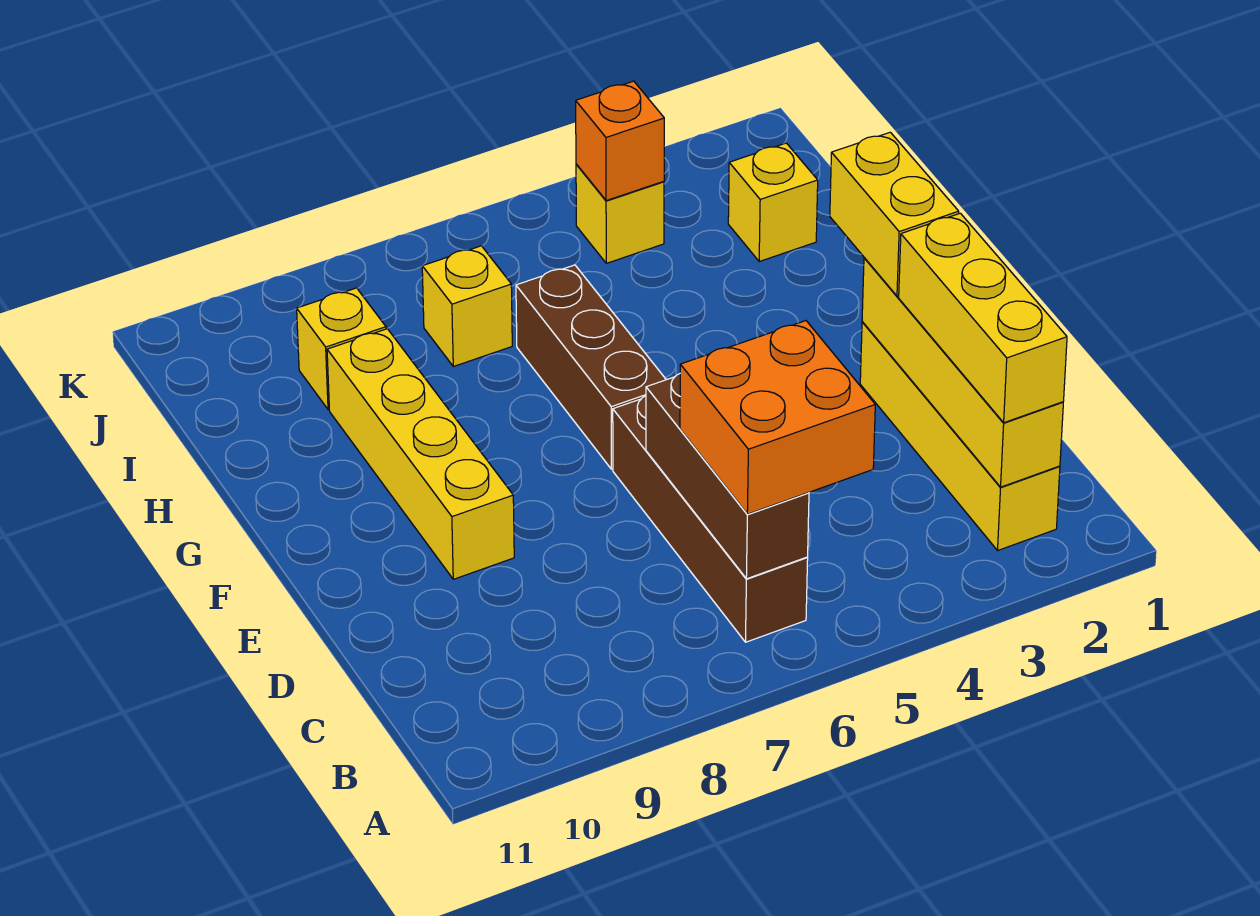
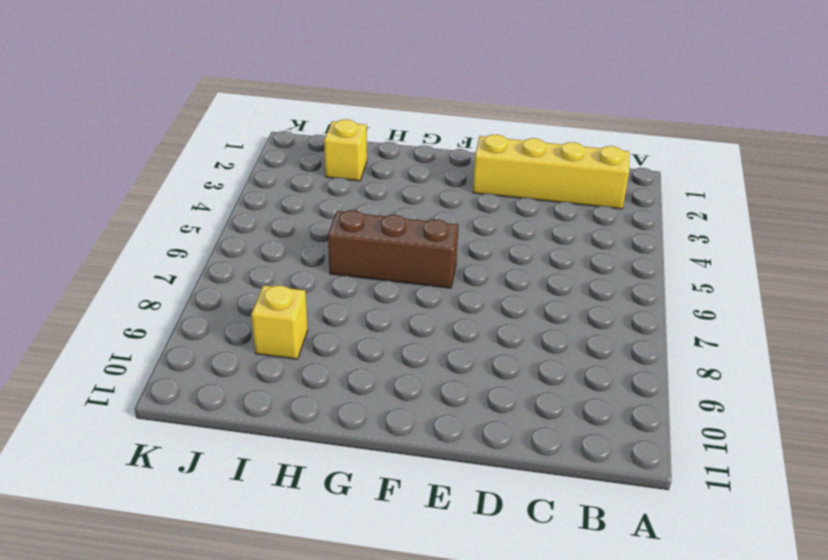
none -> brown brick B6:E6 level 1
none -> yellow brick E9:H9 level 1
none -> yellow brick I7 level 1

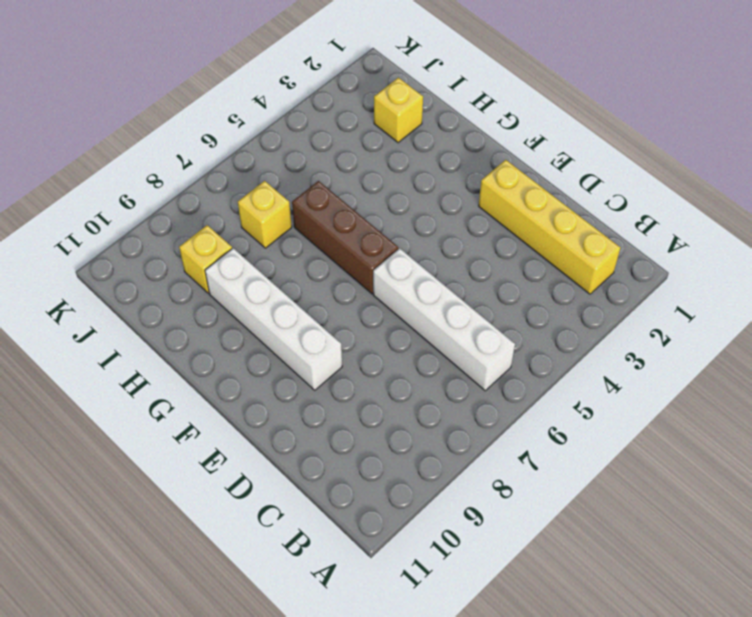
white brick B6:E6 level 1 -> brown brick B6:E6 level 1
white brick E9:H9 level 1 -> yellow brick E9:H9 level 1
none -> yellow brick J4 level 1
none -> yellow brick B2:E2 level 2
none -> brown brick B6:D6 level 2

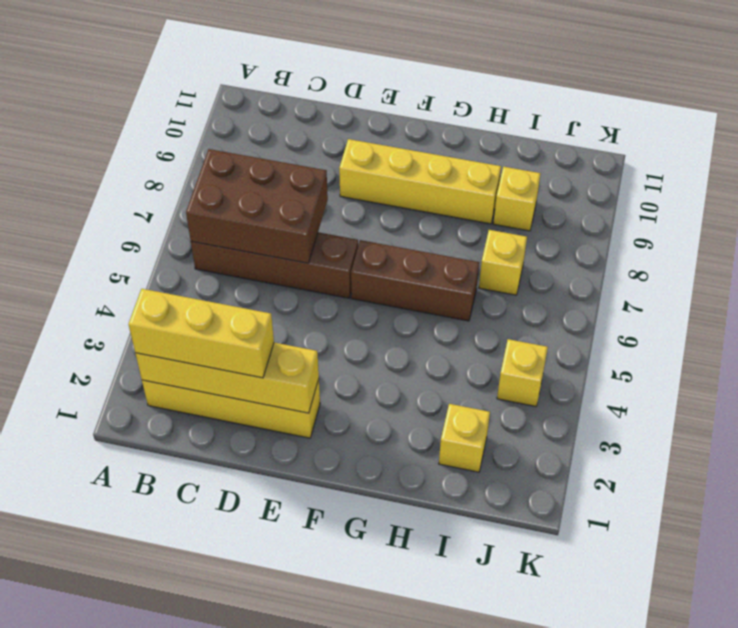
brown brick B6:D7 level 2 -> brown brick B6:D6 level 2
none -> orange brick J4 level 2
none -> orange brick B5:C6 level 3
none -> yellow brick E2:F2 level 3

